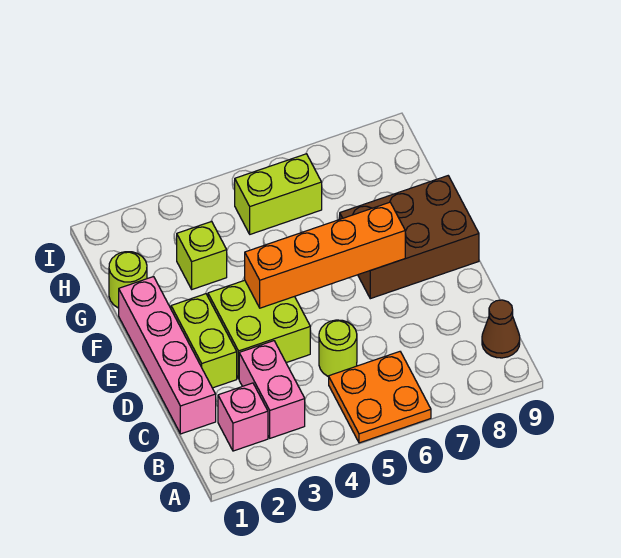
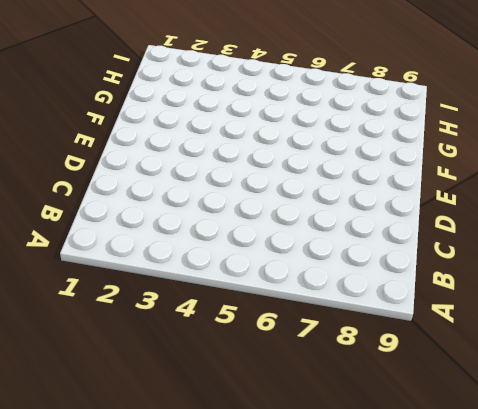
none -> orange plate A5:B6 level 1
none -> pink brick B2 level 1
none -> pink brick B3:C3 level 1

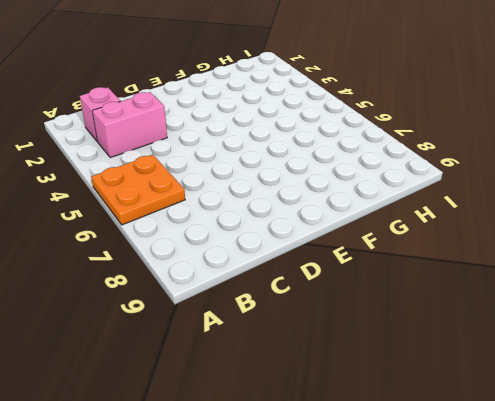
none -> brown cone B9 level 1
none -> pink brick C1:F1 level 1
none -> lime round brick C5 level 1

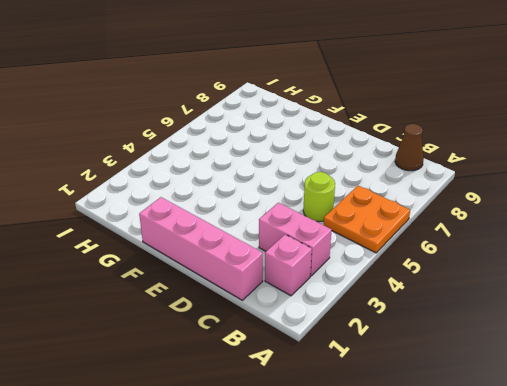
none -> lime brick D2:E2 level 1
none -> lime brick D3:E4 level 1
none -> brown brick E7:F9 level 1

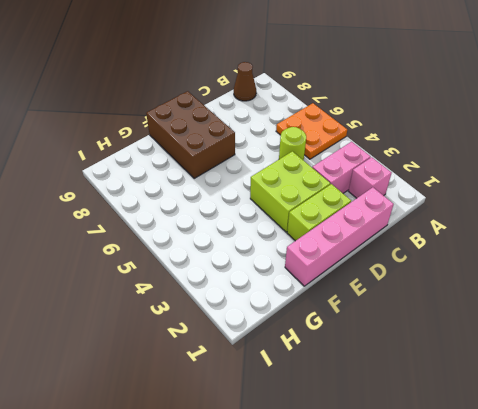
none -> lime round brick G1 level 1
none -> lime brick G3 level 1
none -> lime brick H5:H6 level 1

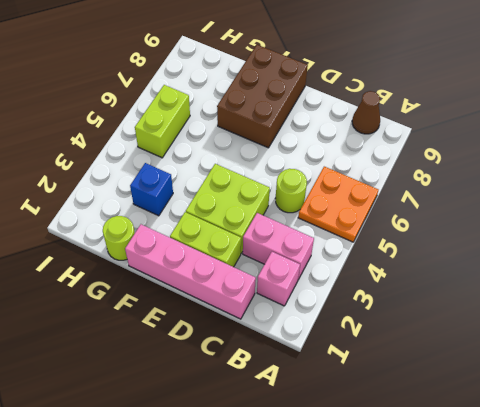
blue brick G3 level 1 -> lime brick G3 level 1
none -> orange brick E4:E7 level 2

